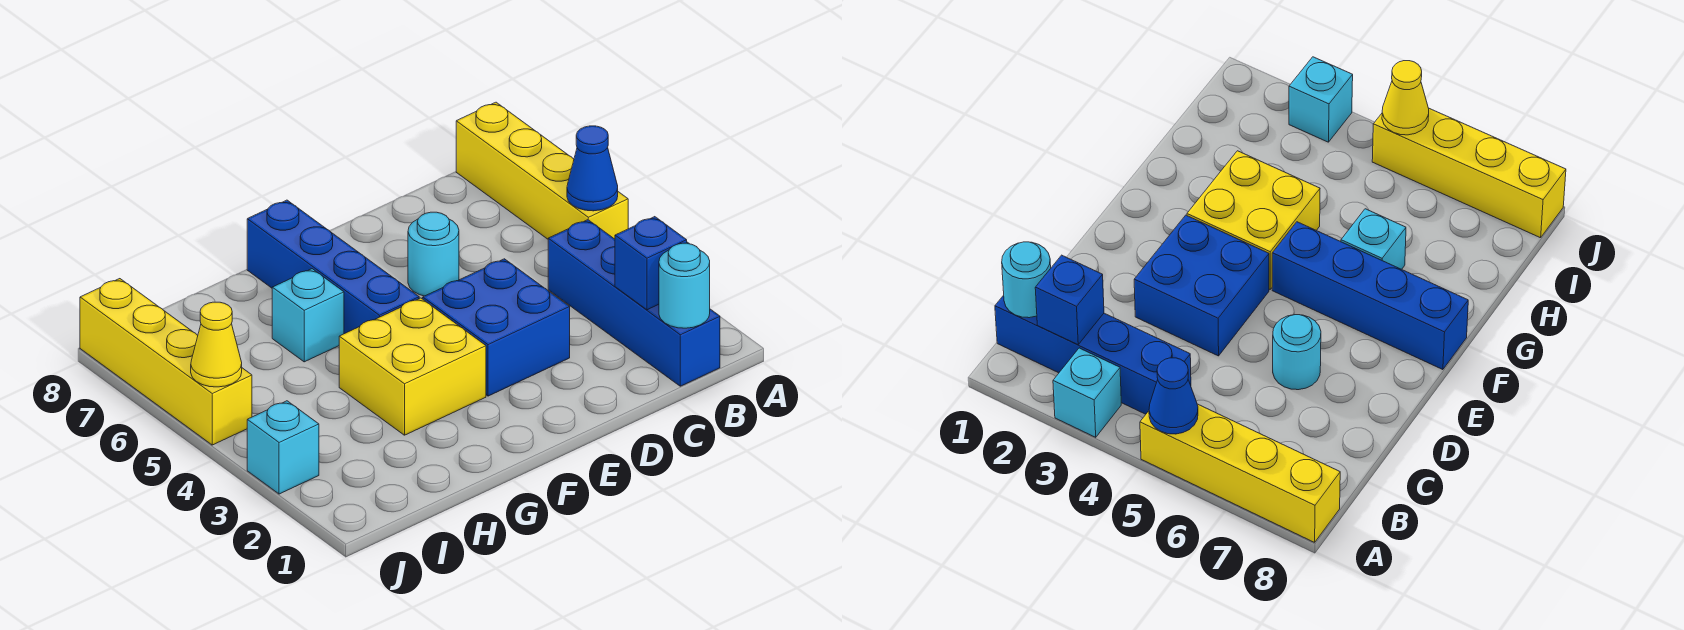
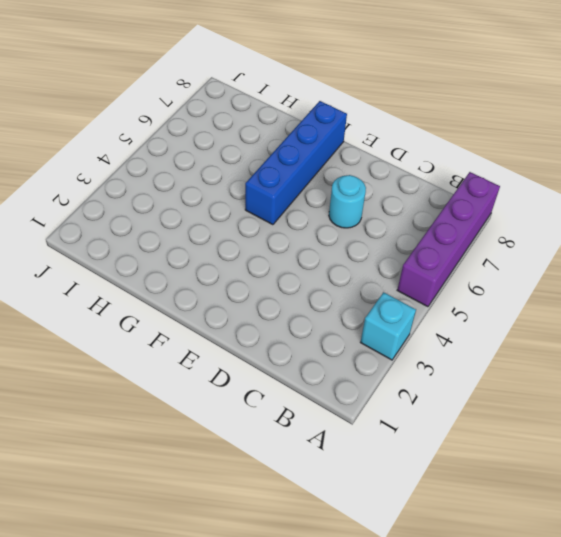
purple brick A5:A8 level 1 -> yellow brick A5:A8 level 1
none -> blue brick B1:B4 level 1
none -> blue brick D3:E4 level 1
none -> yellow brick F3:G4 level 1

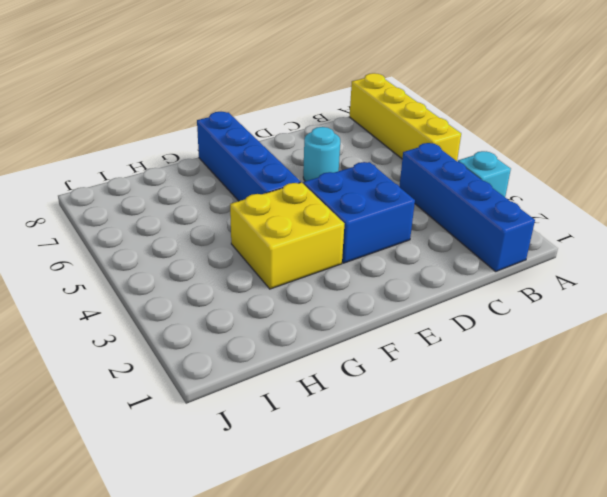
none -> cyan brick G6 level 1
none -> cyan brick J3 level 1
none -> yellow brick J5:J8 level 1

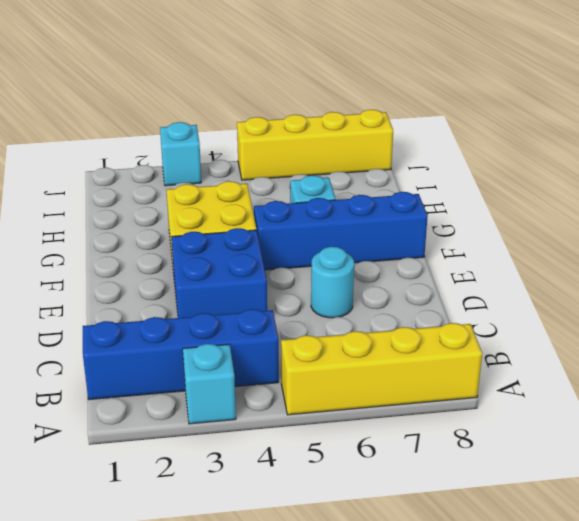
none -> blue cone A5 level 2
none -> cyan round brick B1 level 2
none -> blue brick B2 level 2

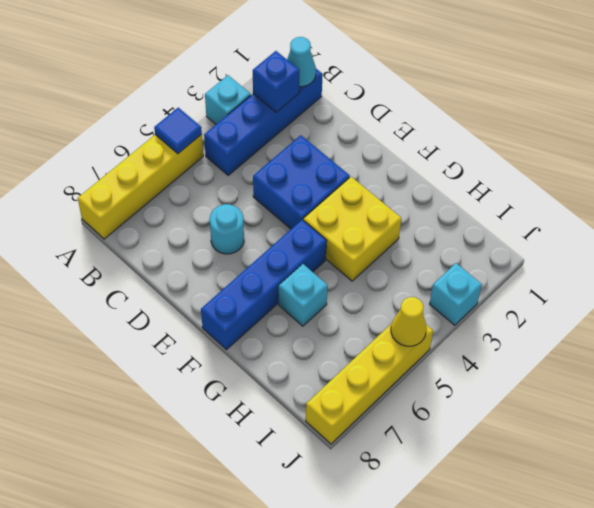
blue tile A5 level 2 -> blue cone A5 level 2
cyan cone B1 level 2 -> cyan round brick B1 level 2

